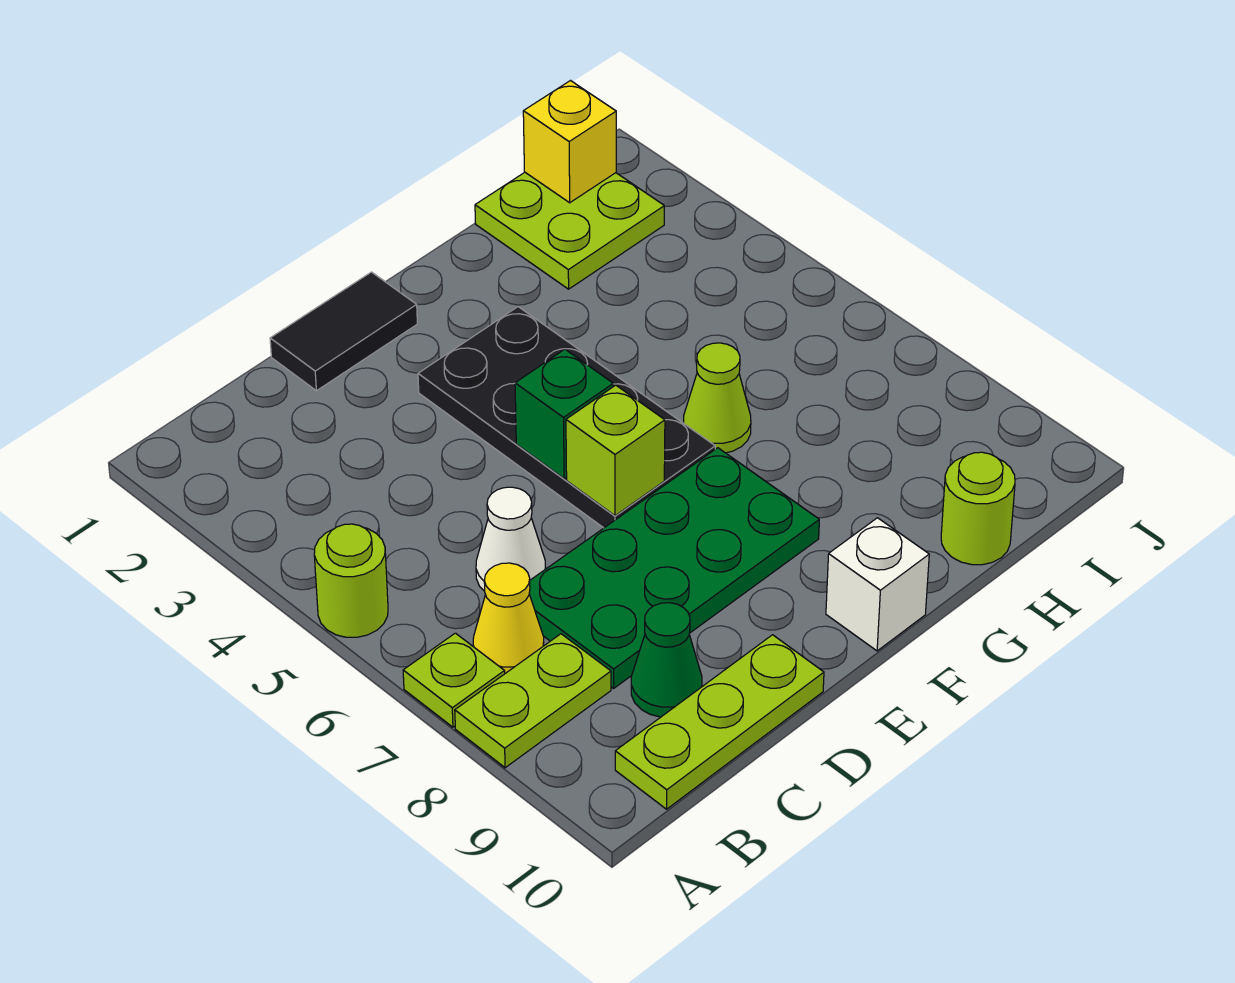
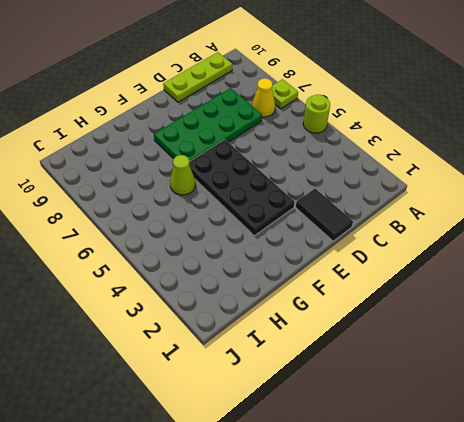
black tile D1:D2 level 1 -> black tile D1:E1 level 1
none -> lime plate A8:B8 level 1
none -> white cone C6 level 1
none -> green cone C9 level 1

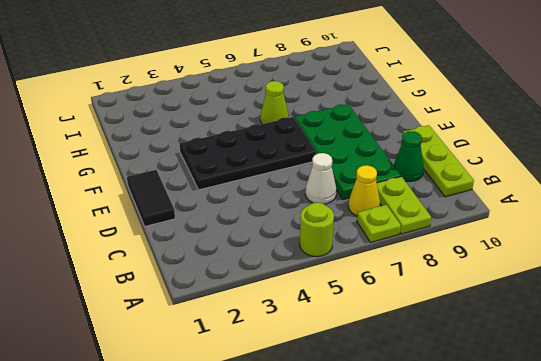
none -> white brick F10 level 1
none -> lime plate H1:I2 level 1
none -> lime round brick H10 level 1

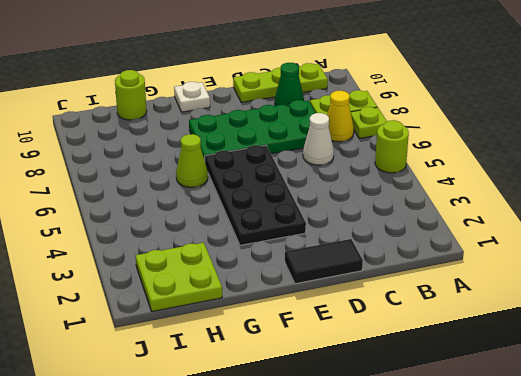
white plate F10 level 1 -> white brick F10 level 1
none -> green brick E5 level 2
none -> lime brick E6 level 2
none -> yellow brick I1 level 2

